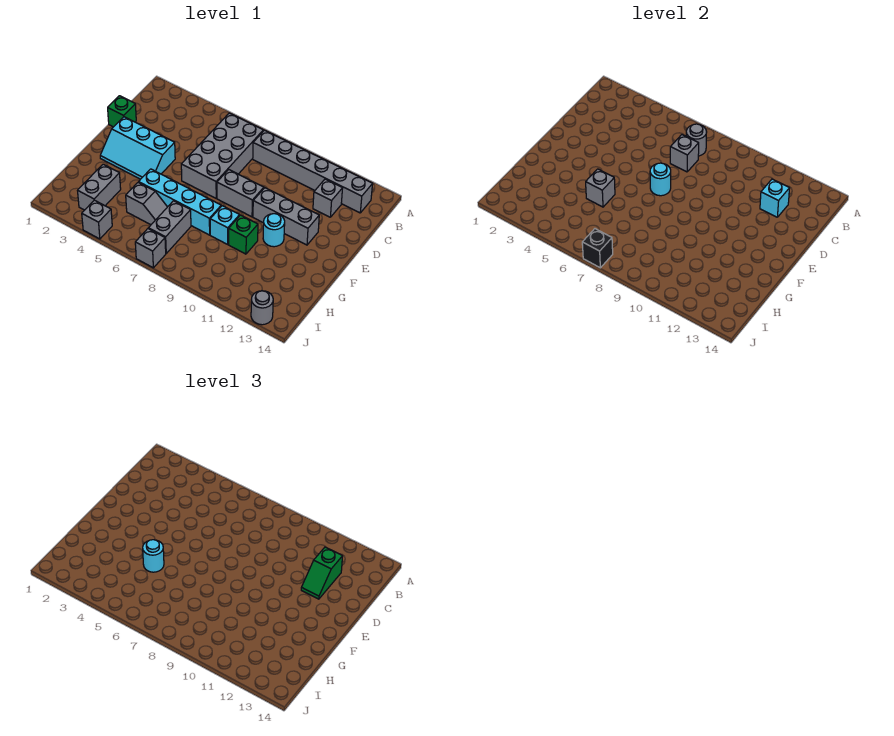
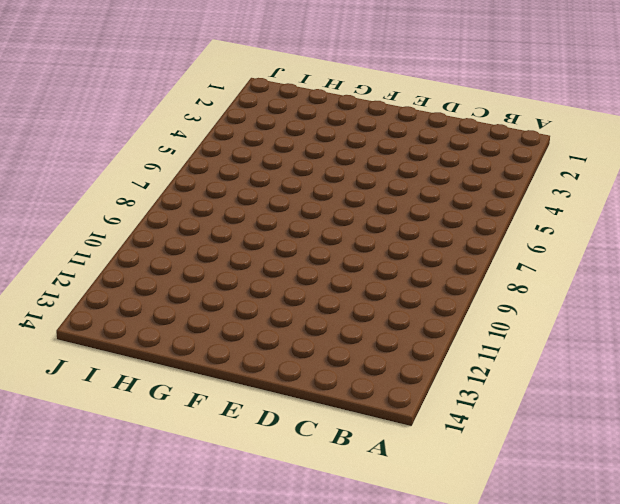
none -> grey brick B6:E7 level 1
none -> grey brick B8:B13 level 1
none -> grey brick C12 level 1

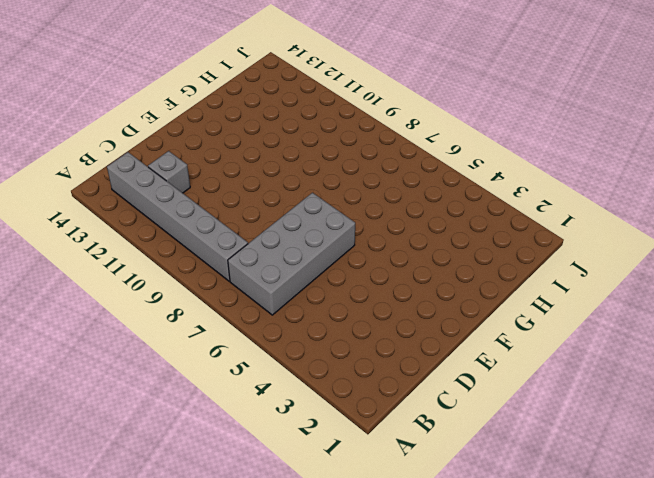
none -> green brick D1 level 1
none -> cyan slope E2:F4 level 1 top E
none -> grey brick E8:E9 level 1

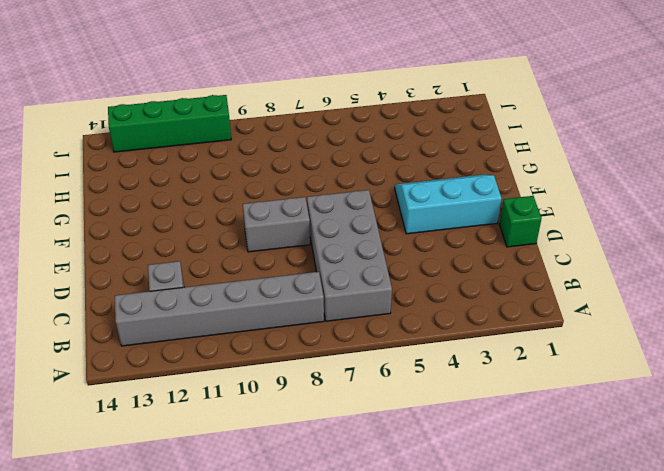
green brick J10:J13 level 1 -> grey round brick J13 level 1
none -> grey brick E10:E12 level 1
none -> cyan round brick F11 level 1
none -> cyan brick G5:G8 level 1

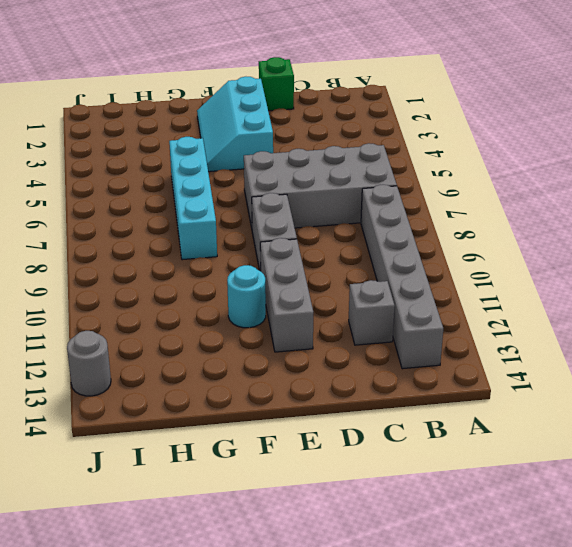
none -> cyan brick G9 level 1
none -> green brick G10 level 1
none -> grey brick H3:I3 level 1

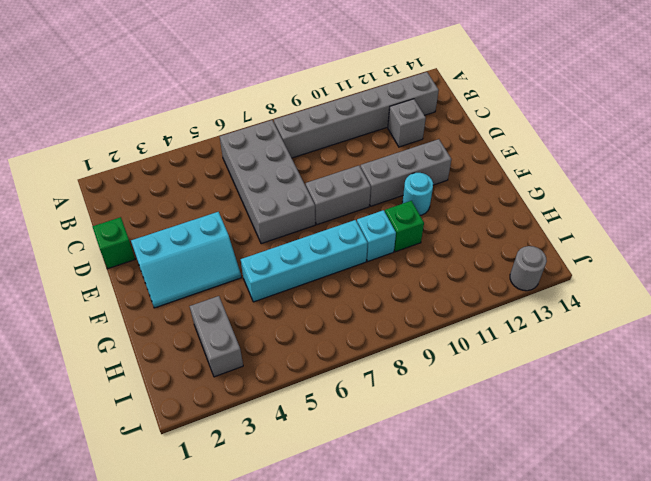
none -> grey slope H5:H6 level 1 top 5
none -> grey brick H7:I7 level 1
none -> grey brick J4 level 1

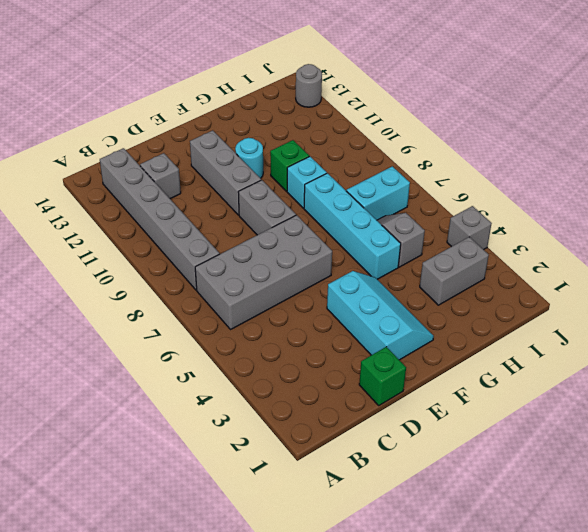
cyan brick H7:I7 level 1 -> grey brick H7:I7 level 1
none -> grey brick J7 level 1
none -> grey round brick B7 level 2
none -> grey brick C7 level 2

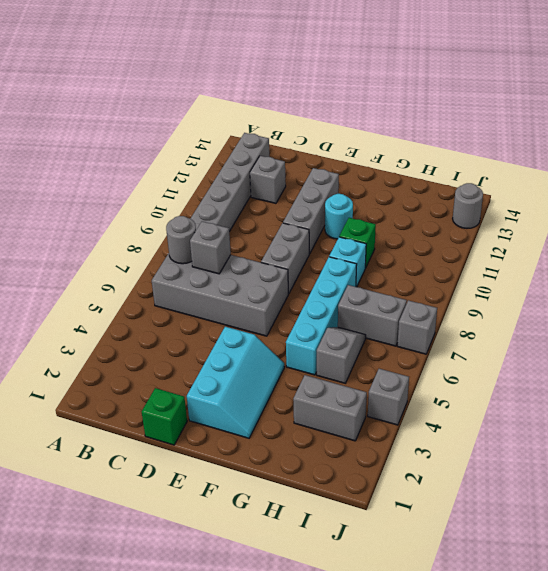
none -> cyan brick C12 level 2
none -> cyan round brick E7 level 2
none -> grey brick G5 level 2

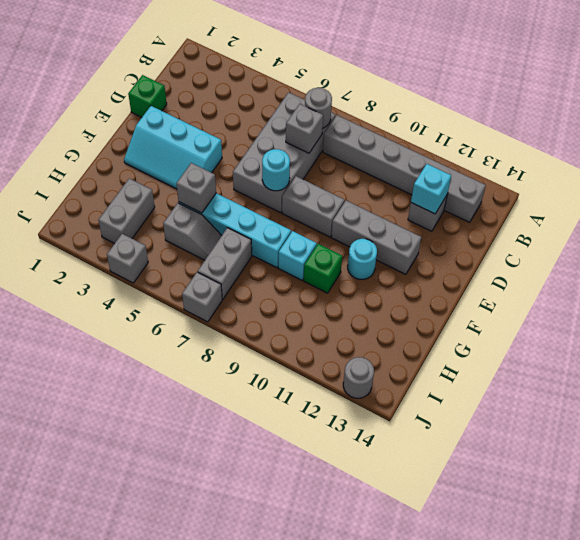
none -> black brick J7 level 2
none -> green slope C12:D12 level 3 top C
none -> cyan round brick G5 level 3

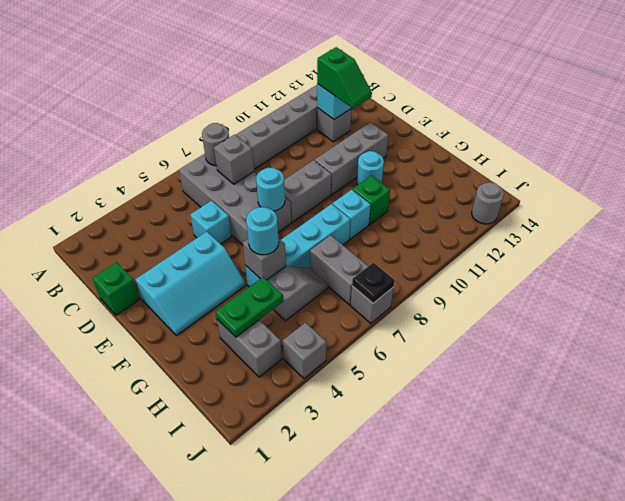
cyan brick D5 level 1 -> none
green plate H3:H4 level 2 -> none
black plate J7 level 2 -> black brick J7 level 2

